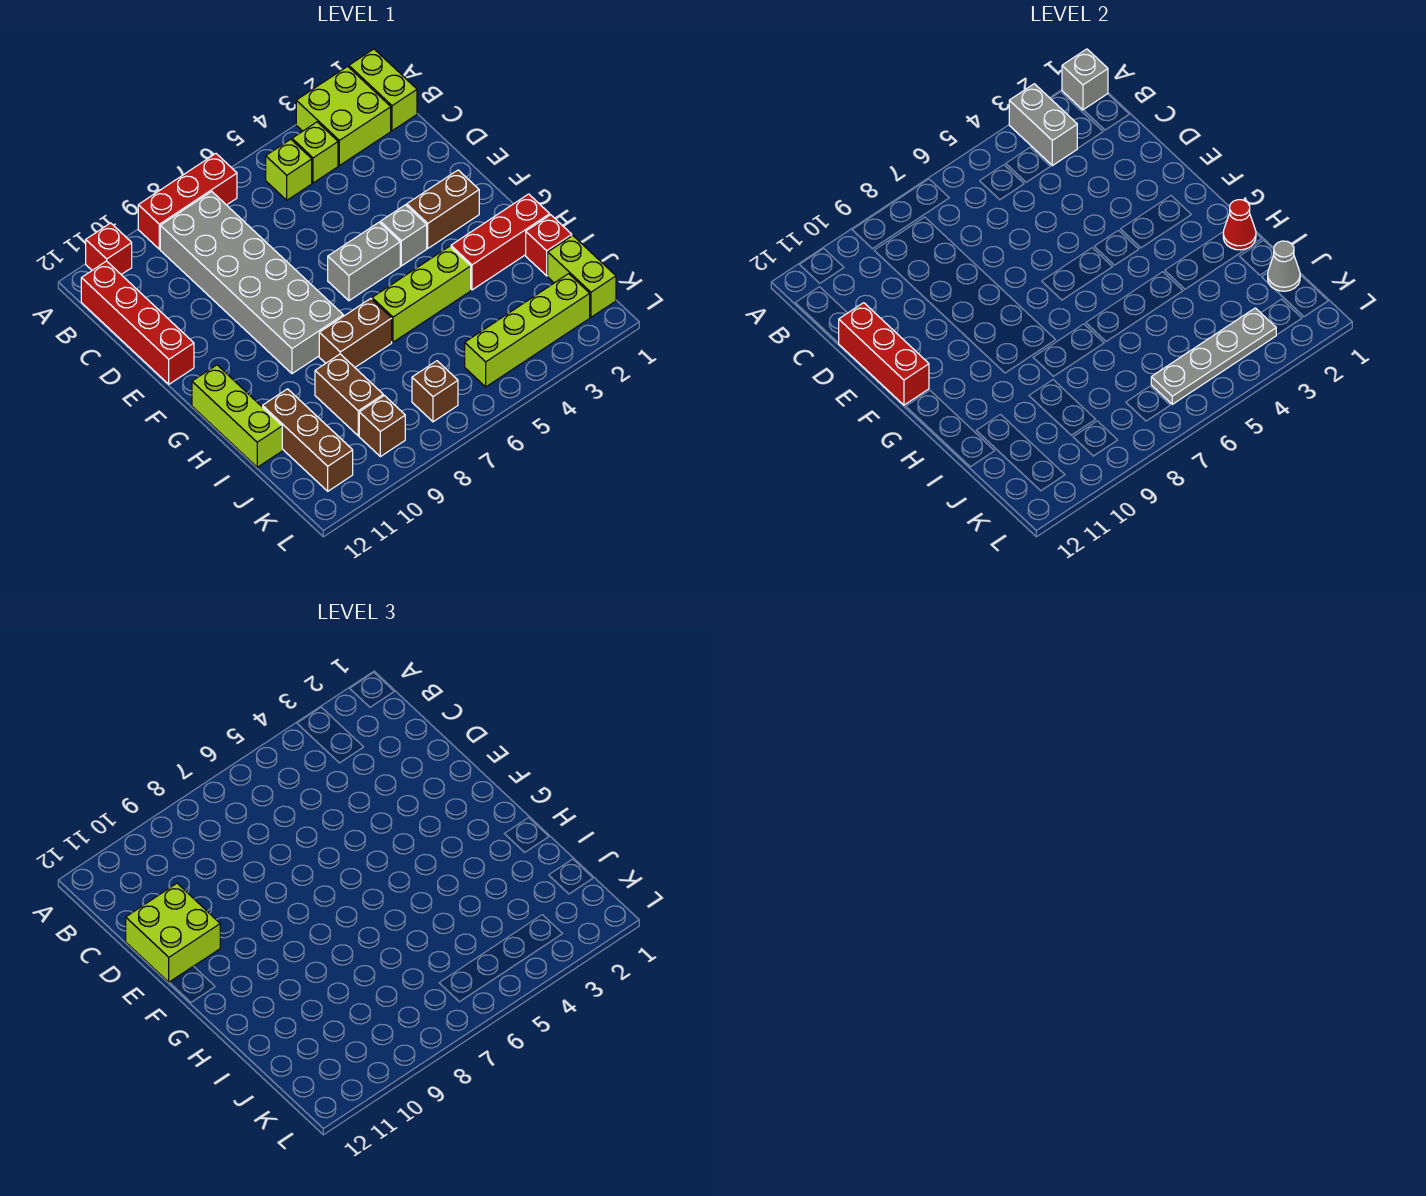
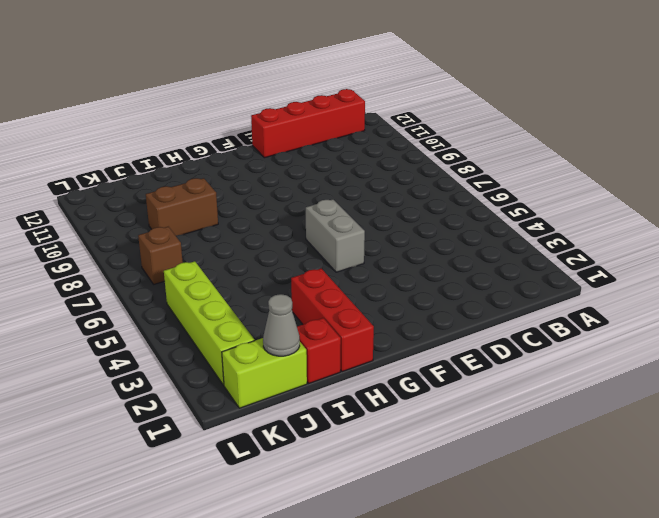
none -> lime brick A1:B1 level 1
none -> lime brick A2:B3 level 1
none -> red brick A7:A9 level 1

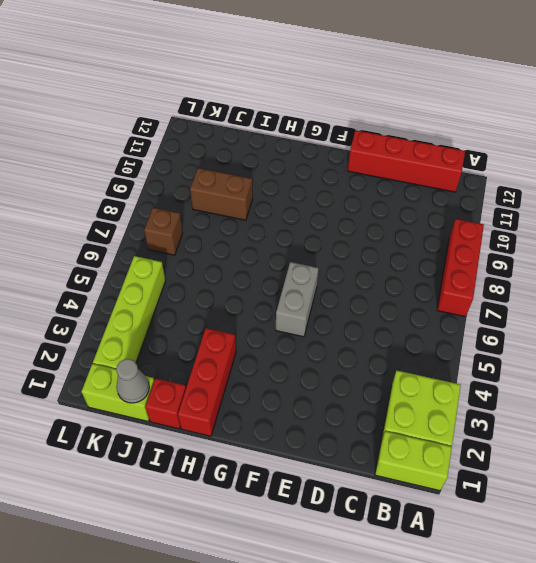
none -> red brick A11 level 1
none -> lime brick B4 level 1
none -> lime brick B5 level 1

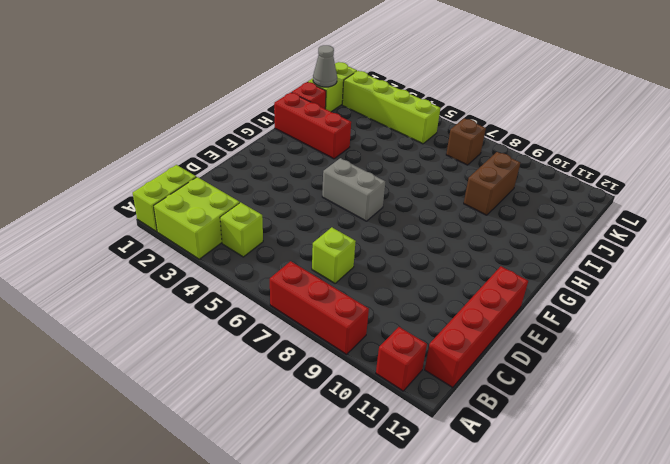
lime brick C7 level 1 -> lime brick B5 level 1
none -> grey brick B8:G9 level 1
none -> brown brick F2:F3 level 1
none -> grey brick F4 level 1

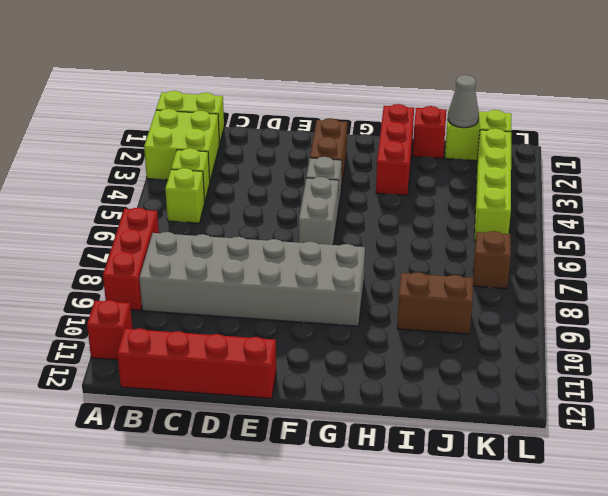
none -> lime brick G12:I12 level 1
none -> lime brick H4:H6 level 1
none -> brown brick H7:H8 level 1

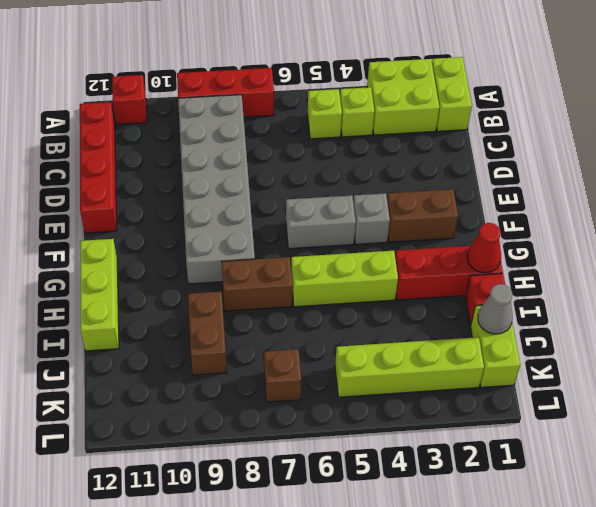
none -> brown brick I11:K11 level 1
none -> brown brick K9 level 1
none -> grey brick A1 level 2

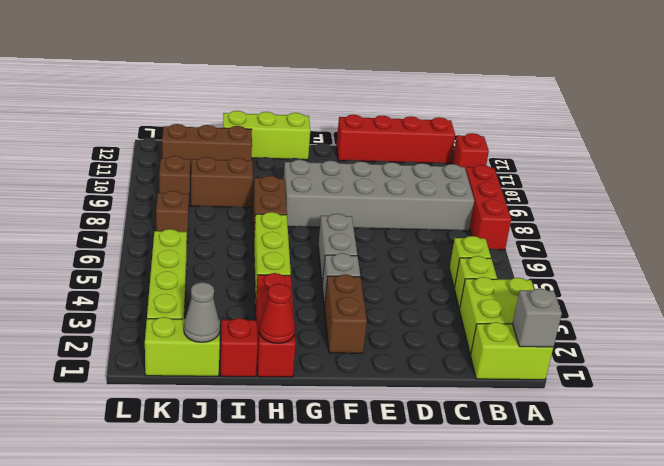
none -> grey brick A3:B3 level 2
none -> red brick D12:F12 level 2
none -> grey plate K3:K6 level 2

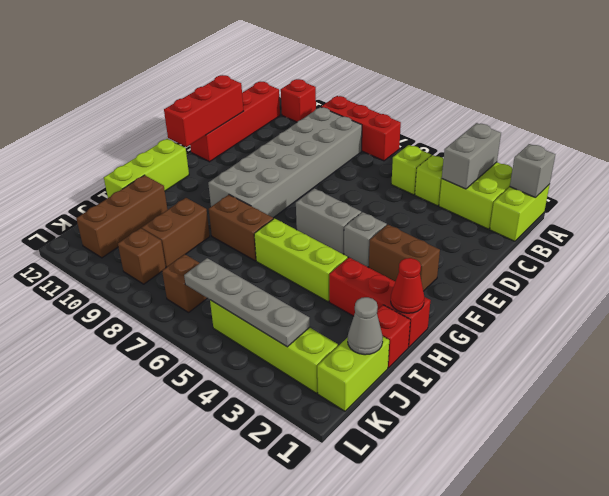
none -> lime brick D11:E12 level 3

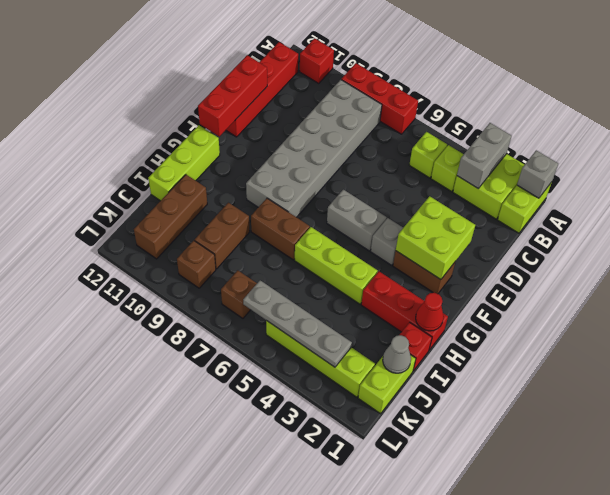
lime brick E2:F3 level 2 -> lime brick D11:E12 level 3

